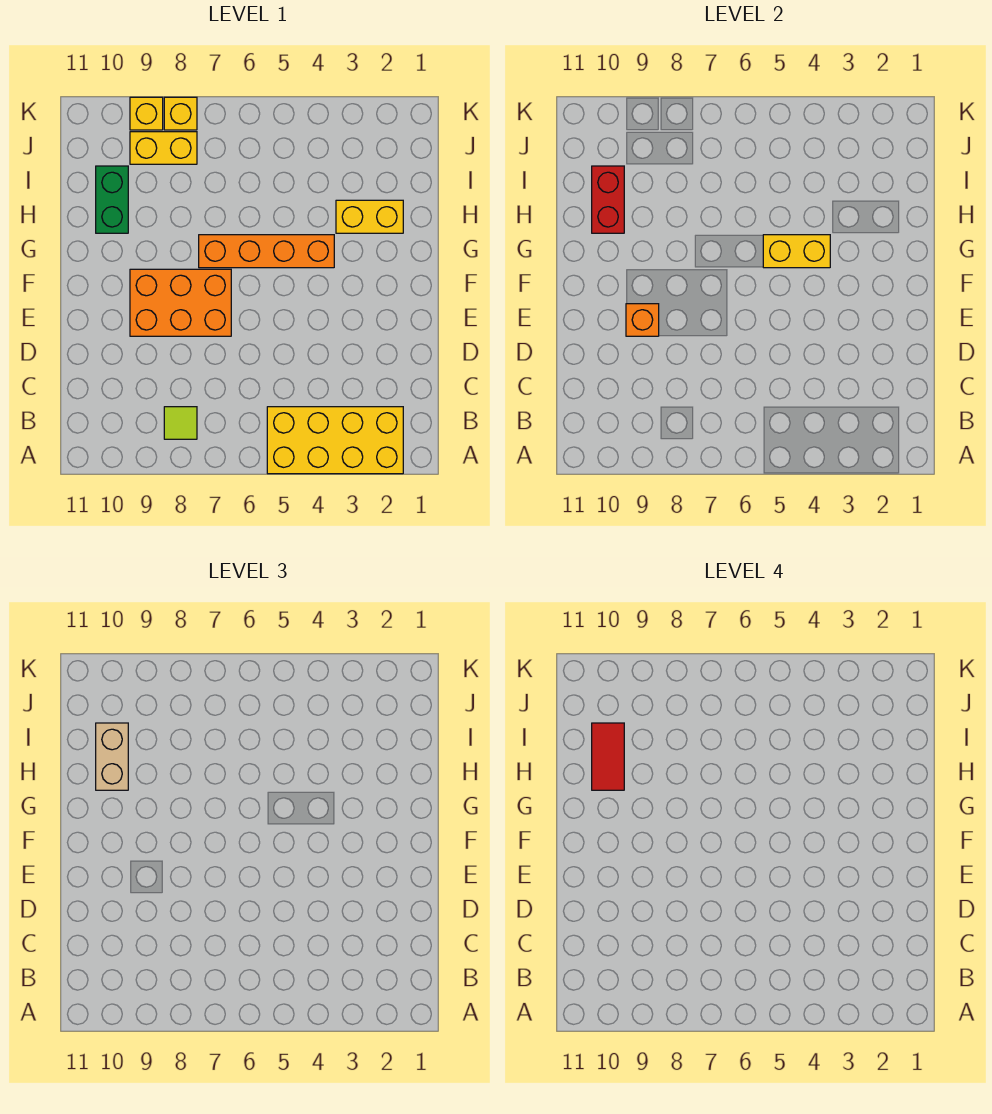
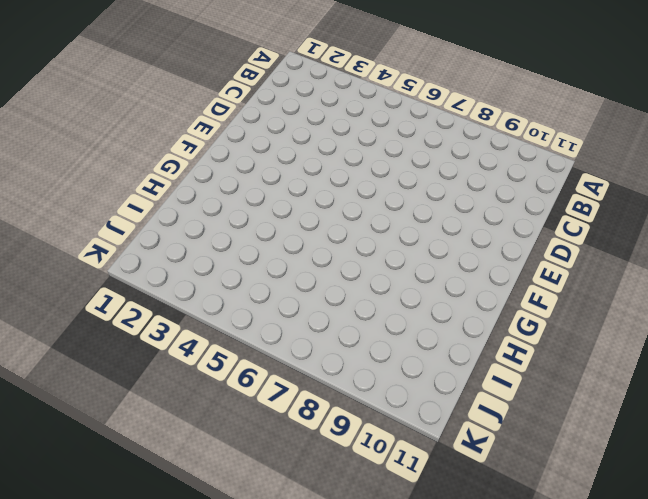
none -> yellow brick A2:B5 level 1
none -> lime tile B8 level 1
none -> orange brick E7:F9 level 1

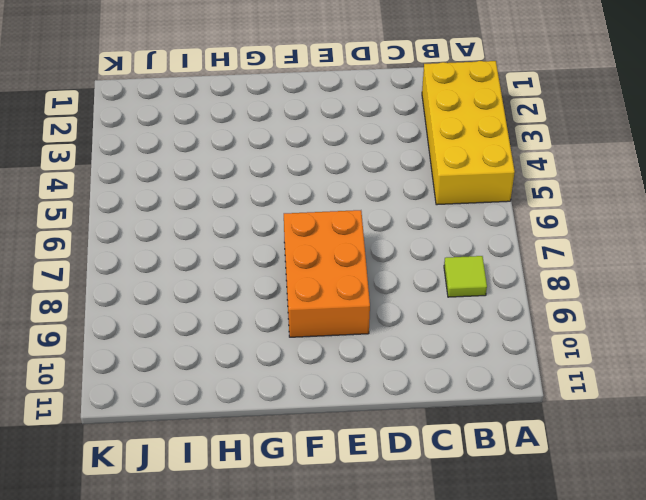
none -> orange brick G4:G7 level 1
none -> yellow brick H2:H3 level 1
none -> green brick H10:I10 level 1

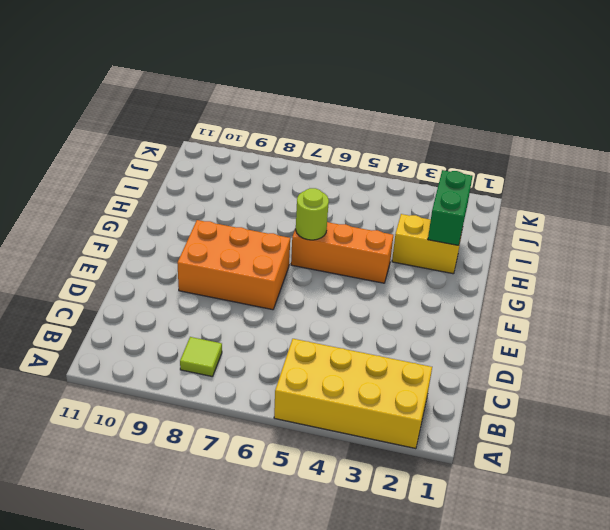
orange brick G4:G6 level 1 -> orange brick G4:G7 level 1
lime round brick G6 level 2 -> none
green brick H2:I2 level 2 -> green brick H10:I10 level 1
none -> yellow brick J8:J9 level 1
none -> yellow brick K8 level 1
none -> yellow brick K9 level 1

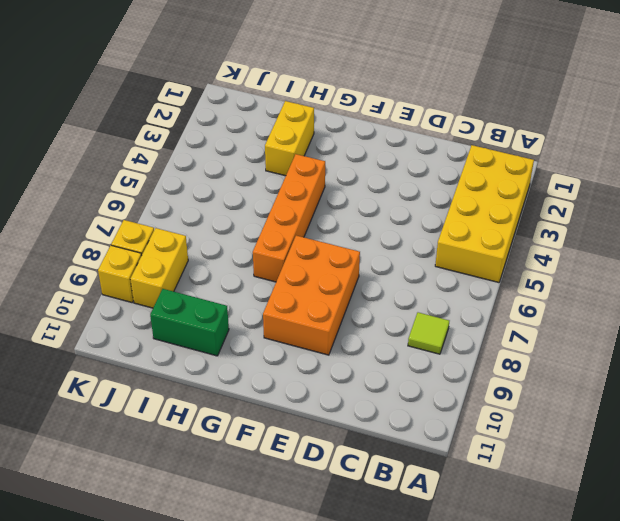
none -> orange brick E9 level 2
none -> yellow brick G4:G5 level 2
none -> red brick H10:I10 level 2

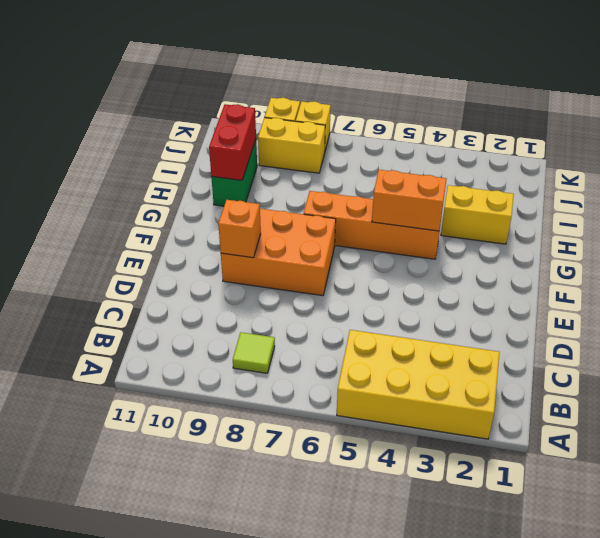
orange brick G4:G5 level 2 -> yellow brick G4:G5 level 2
none -> tan brick H10:I10 level 3
none -> red tile H10:I10 level 4

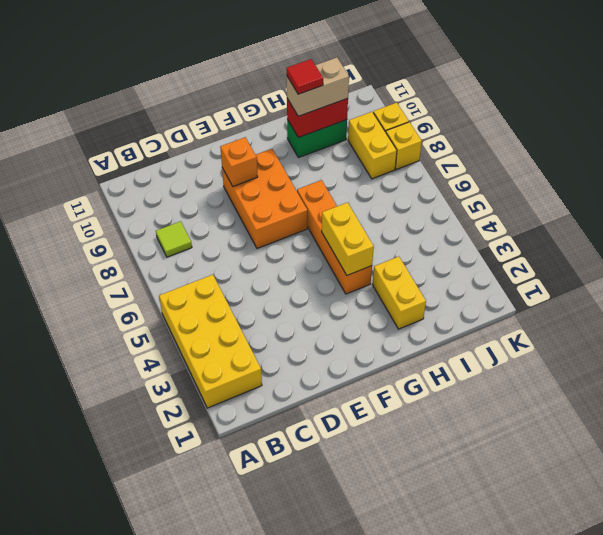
red tile H10 level 4 -> red tile H10:I10 level 4

